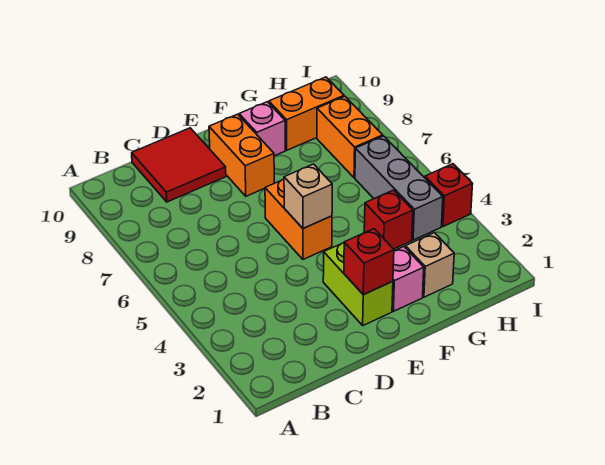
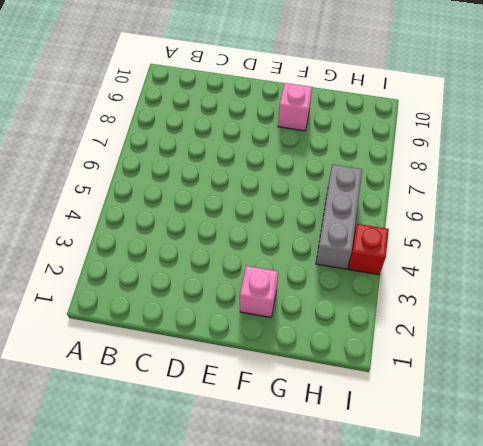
none -> red tile C9:D10 level 1
none -> lime brick E2:E3 level 1
none -> orange brick E5:E6 level 1

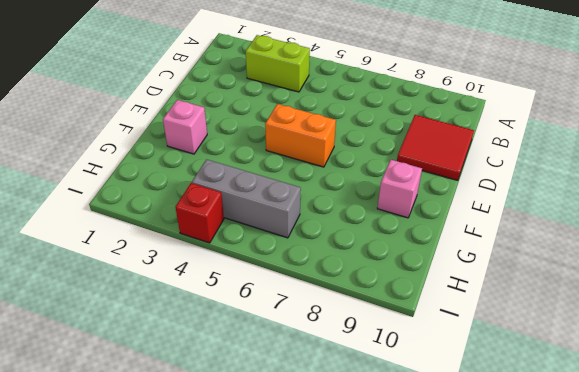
lime brick B3:B4 level 1 -> lime brick E2:E3 level 1
none -> orange brick E8:E9 level 1
none -> tan brick G2 level 1
none -> red brick G4 level 1

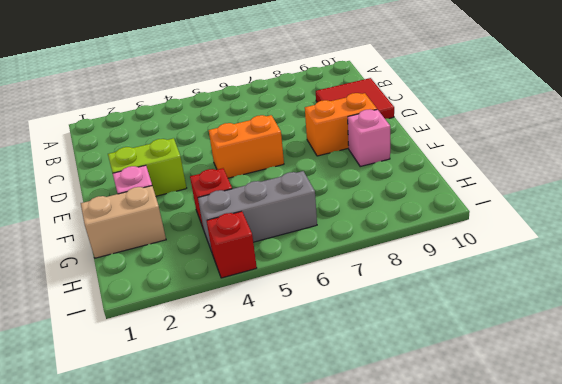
tan brick G1:G2 level 1 -> tan brick G2 level 1
none -> orange brick G9:H9 level 1
none -> orange brick H7:H8 level 1
none -> red brick E2 level 2

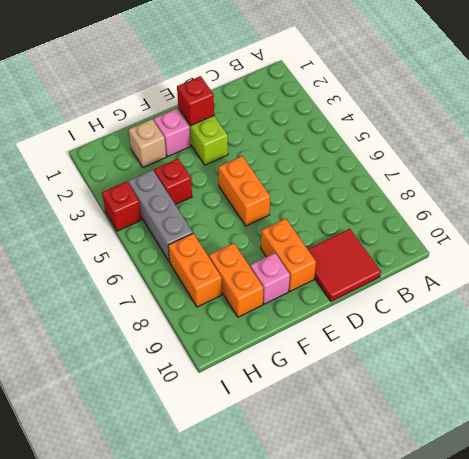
orange brick G8:G9 level 1 -> orange brick G9:H9 level 1
none -> tan brick E5 level 2

